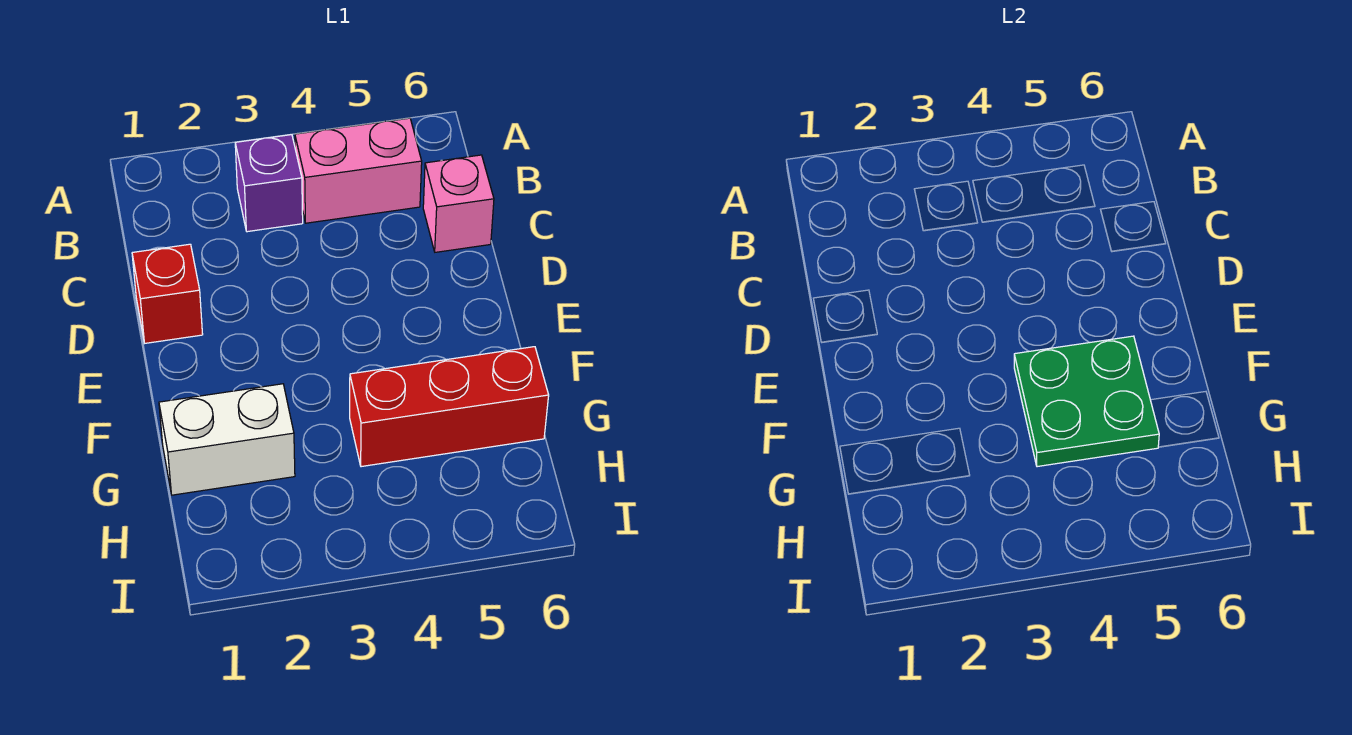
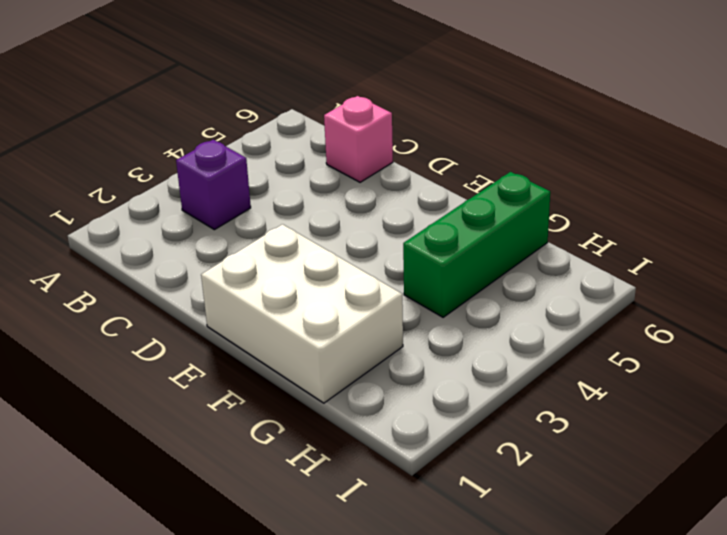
white brick E1:G2 level 1 -> white brick G1:G2 level 1
green brick G4:G6 level 1 -> red brick G4:G6 level 1
none -> pink brick B4:B5 level 1
none -> red brick D1 level 1

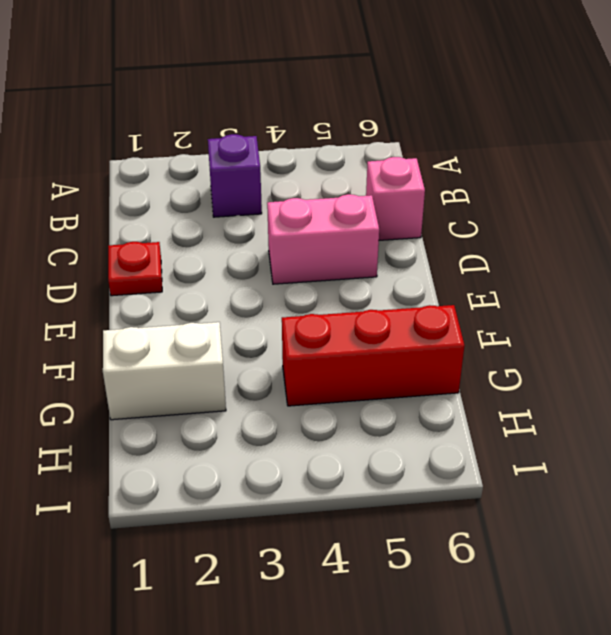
red plate D1 level 1 -> red brick D1 level 1
pink brick D4:D5 level 1 -> pink brick B4:B5 level 1
none -> green plate F4:G5 level 2

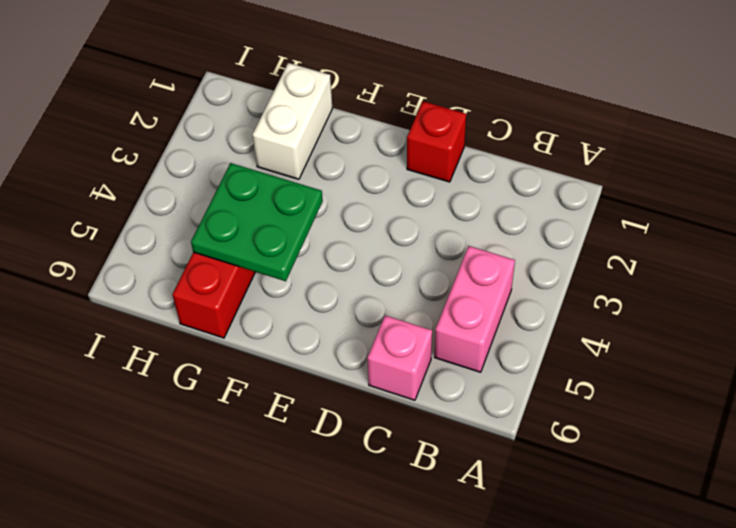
none -> purple brick B3 level 1

